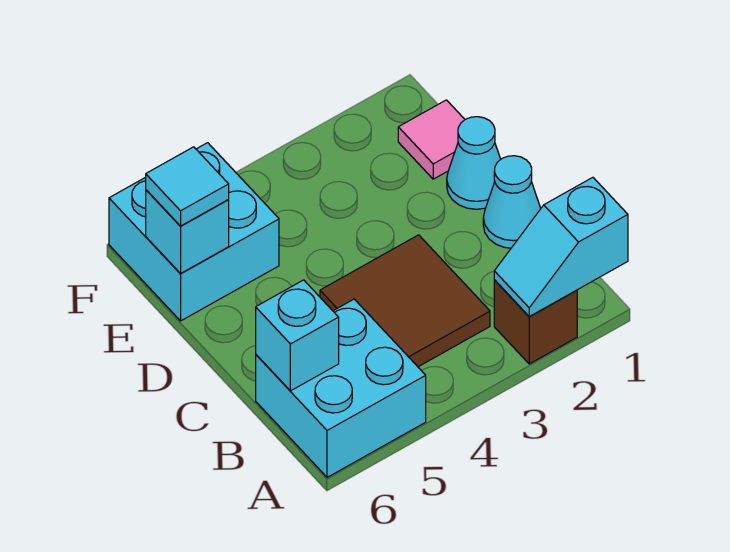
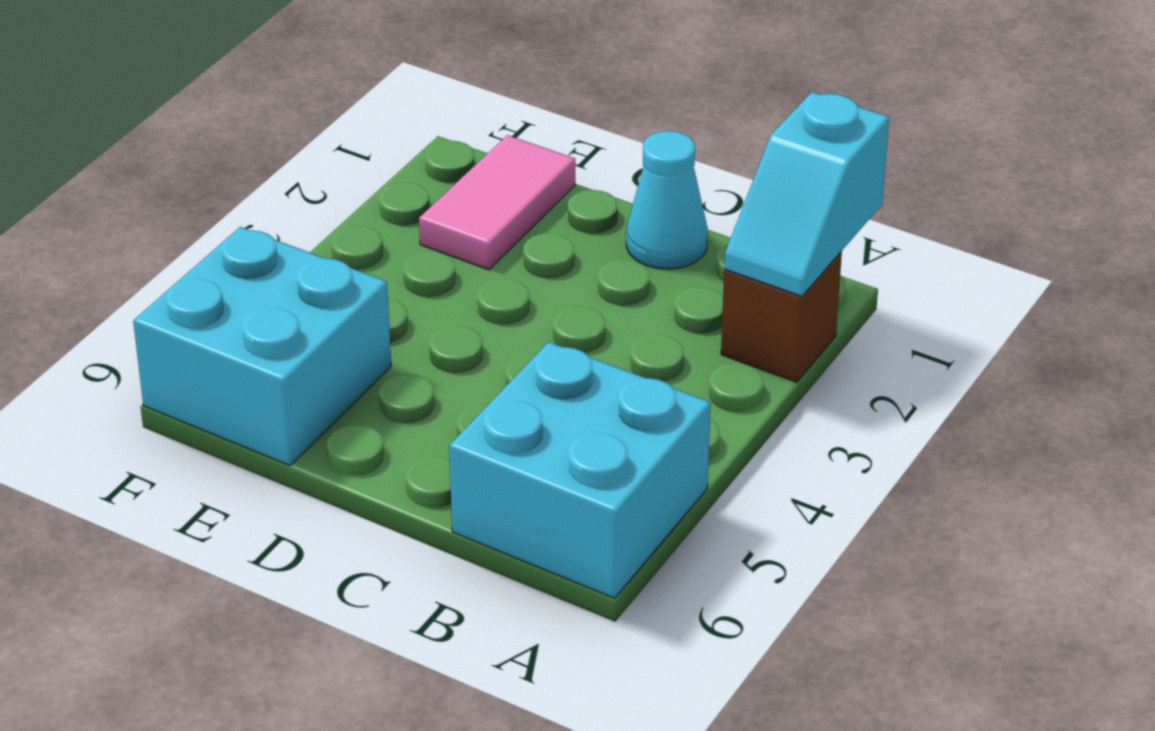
pink tile E1:E2 level 1 -> pink tile E1 level 1
none -> brown tile B3:C4 level 1
none -> cyan cone D1 level 1

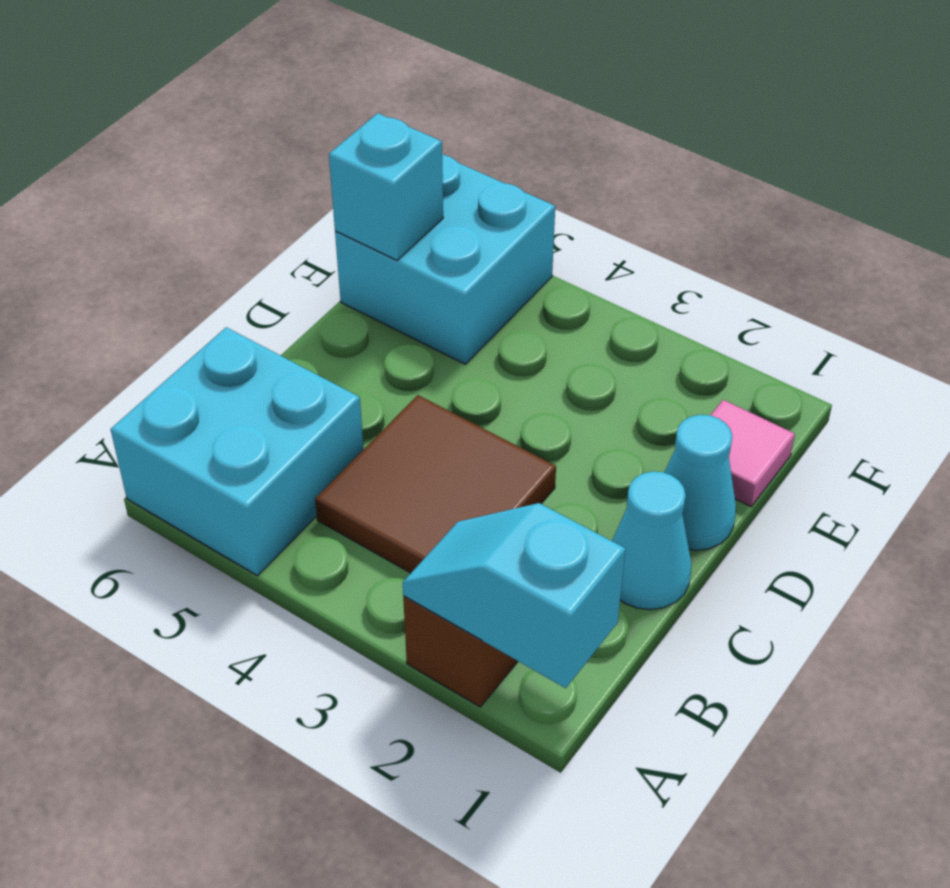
none -> cyan brick B6 level 2
none -> cyan tile E6 level 3

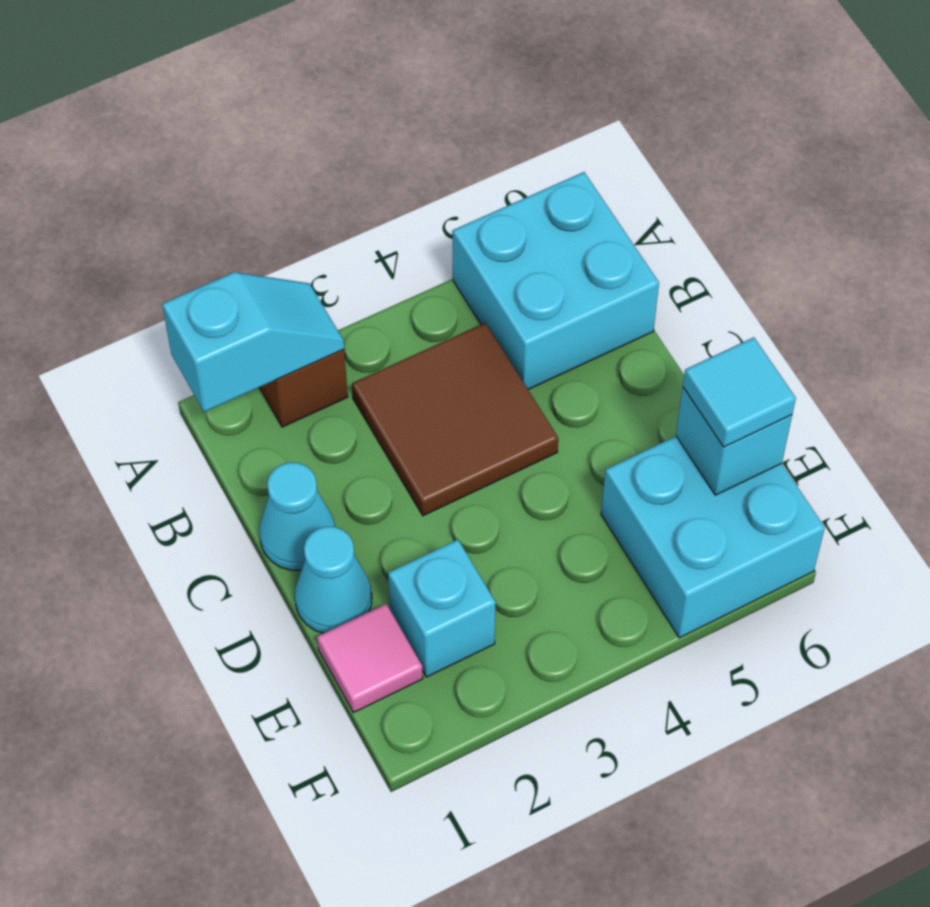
cyan brick E2 level 1 -> cyan brick B6 level 2

